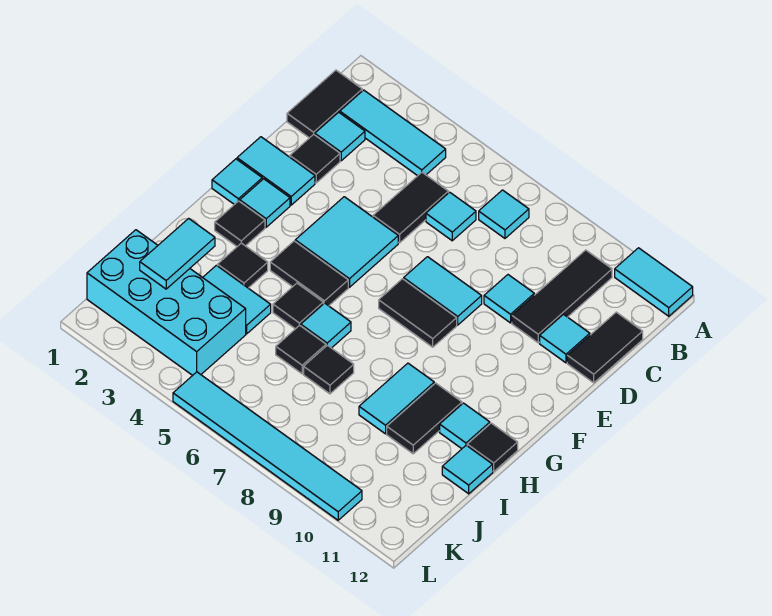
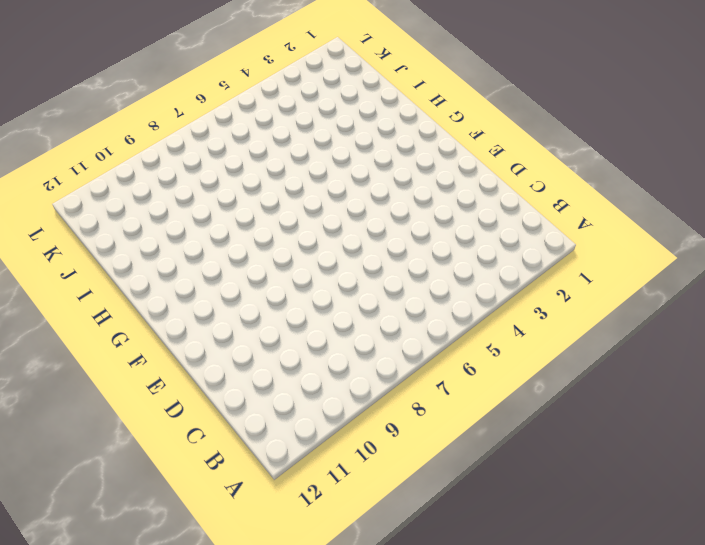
none -> cyan tile A11:A12 level 1
none -> black tile B1:C1 level 1
none -> cyan tile B2:B4 level 1
none -> cyan tile B7 level 1

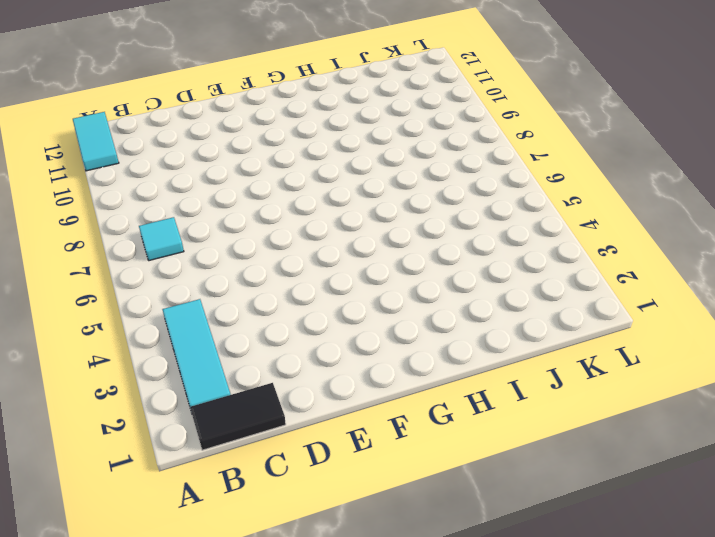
none -> black tile B10:D10 level 1
none -> cyan tile C2 level 1
none -> black tile C5:D5 level 1
none -> cyan tile C6 level 1

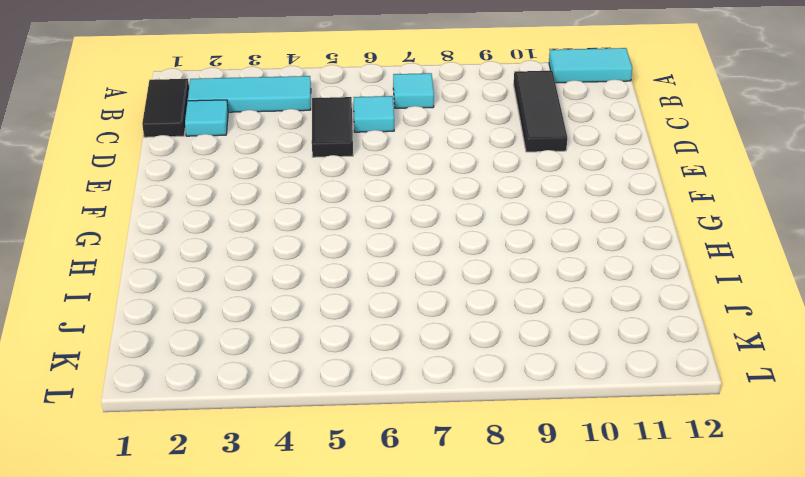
none -> black tile C12:D12 level 1
none -> black tile D2 level 1
none -> cyan tile D9 level 1
none -> cyan tile D11 level 1

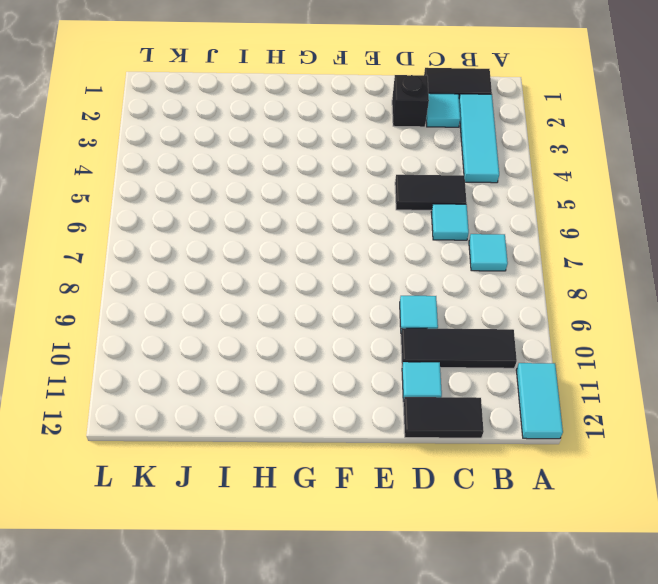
black brick D2 level 1 -> black tile D2 level 1
none -> cyan tile E1:E2 level 1
none -> cyan tile E4:F5 level 1
none -> cyan tile E7:E8 level 1
none -> cyan tile F1 level 1

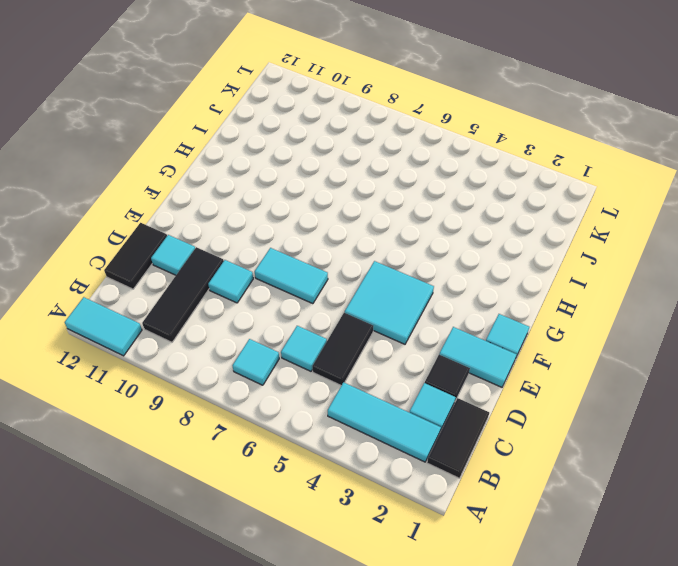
none -> cyan tile F2 level 1
none -> black tile F7:F8 level 1
none -> black tile G2 level 1
none -> black tile G4:G5 level 1

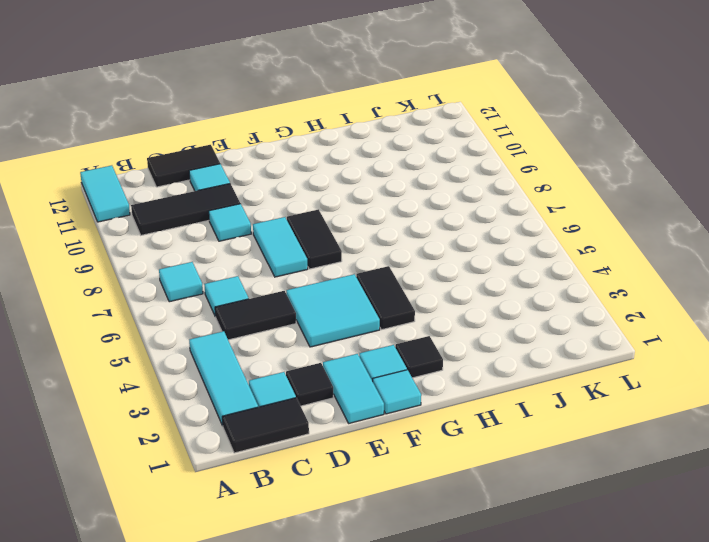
none -> black tile H3 level 1
none -> black tile H5 level 1
none -> cyan tile H6 level 1
none -> cyan tile H9:I9 level 1

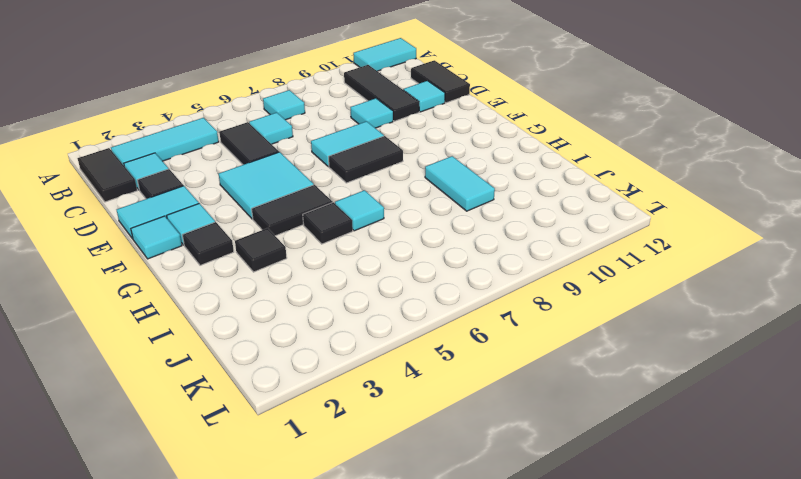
none -> black tile H10:I10 level 1
none -> cyan tile H11 level 1
none -> black tile H12 level 1
none -> cyan tile I3:I4 level 1

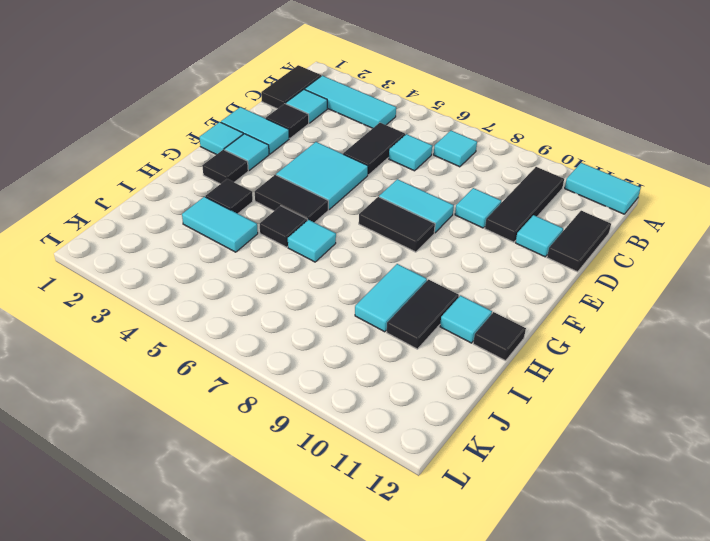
none -> black tile I6 level 1
none -> black tile I7 level 1
none -> cyan tile I12 level 1
none -> cyan brick J1:K4 level 1

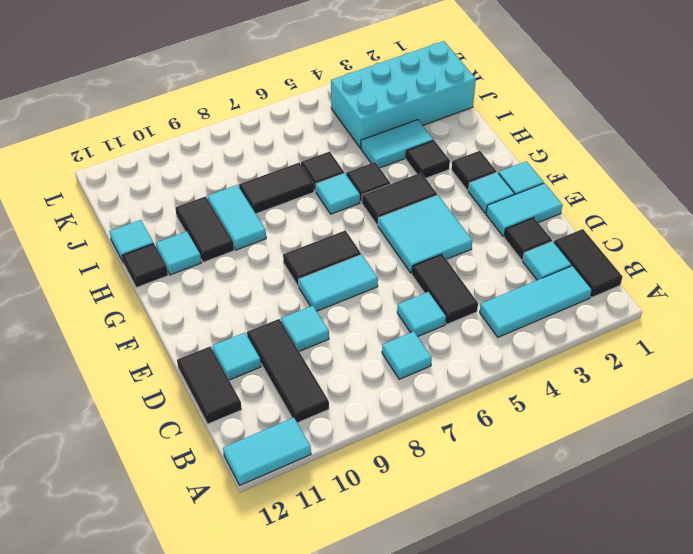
black tile I7:I8 level 1 -> black tile I7 level 1
none -> cyan tile L5:L10 level 1
none -> cyan tile I2:J2 level 2

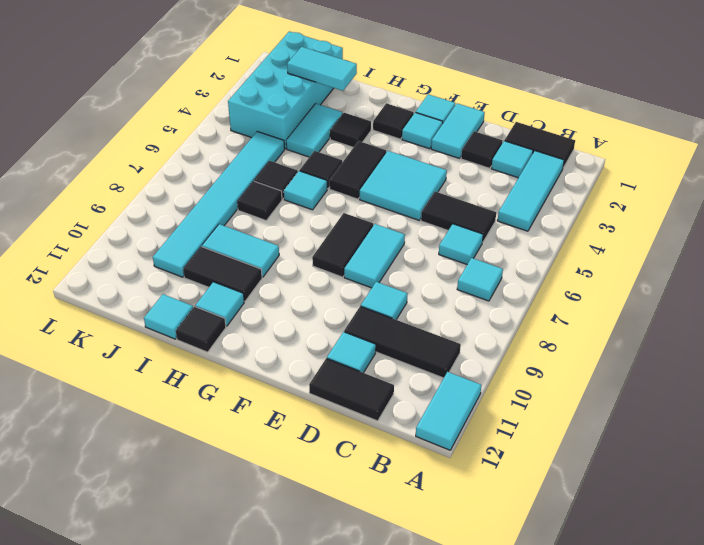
cyan tile J5:J10 level 1 -> cyan tile L5:L10 level 1

